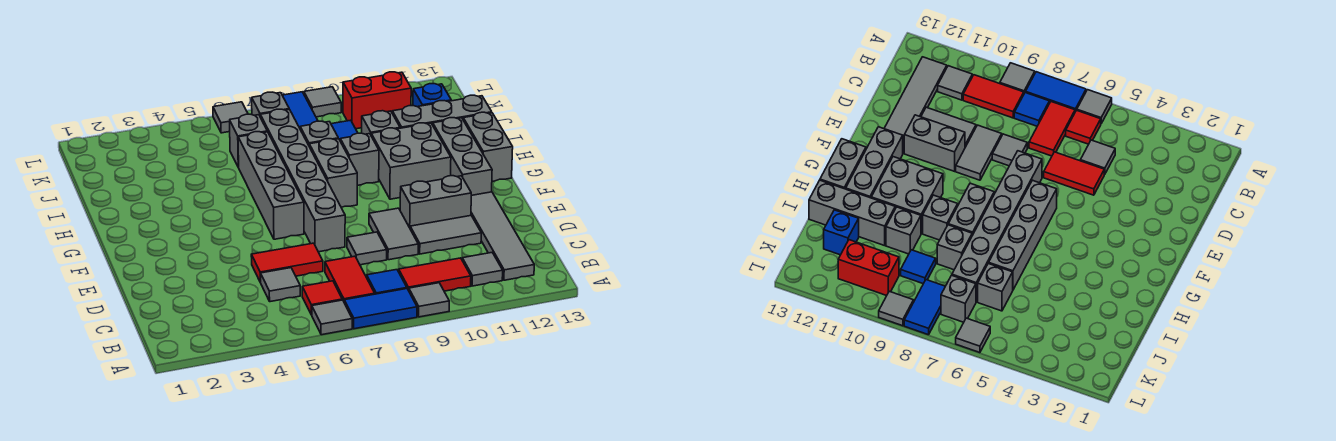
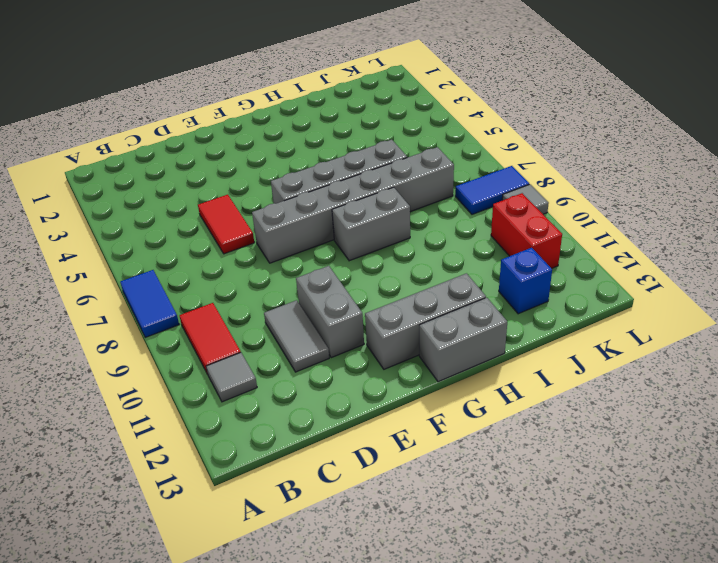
none -> grey tile A6 level 1
none -> grey tile A9 level 1
none -> red tile B6 level 1
none -> red tile B7:C7 level 1

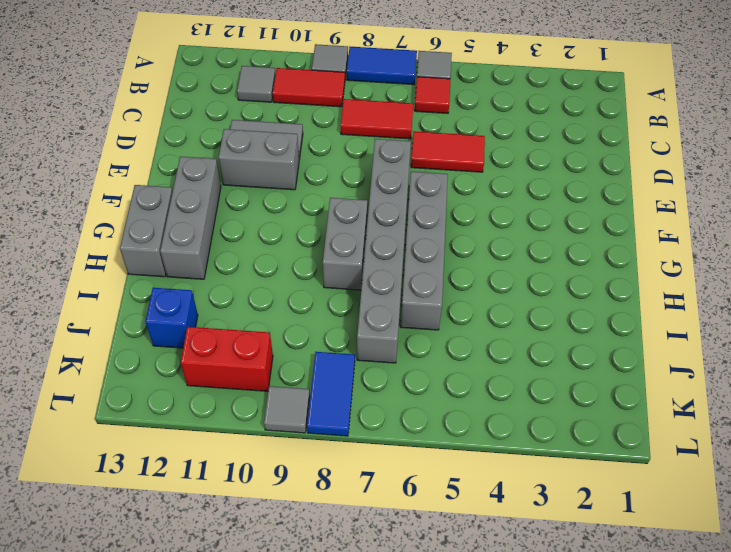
red tile C7:C8 level 1 -> red tile B7:C7 level 1
none -> blue tile B8 level 1
none -> grey tile B12:E12 level 1
none -> grey tile C5 level 1
none -> grey tile D8 level 1

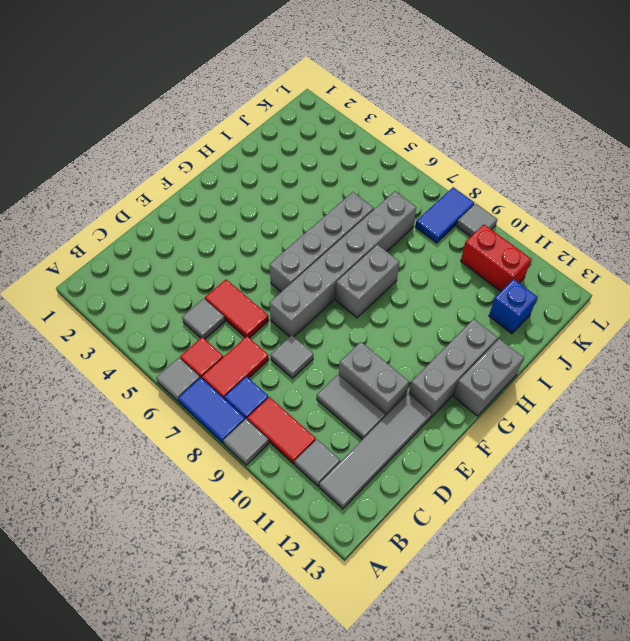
none -> grey tile D9:E9 level 1
none -> grey brick G10:H11 level 1
none -> grey brick H9 level 1
none -> grey brick I8 level 1

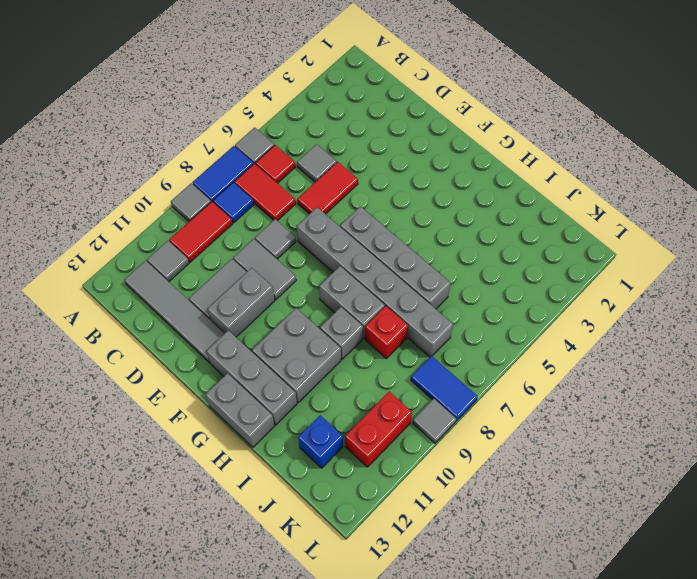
red brick I8 level 1 -> grey brick I8 level 1
none -> grey brick I10 level 1
none -> grey brick I11:I13 level 1
none -> grey brick J6 level 1
none -> blue tile J9 level 1

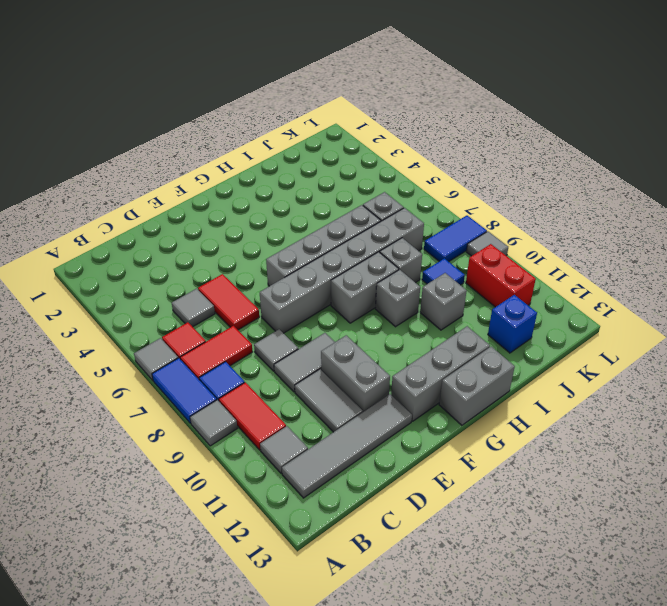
none -> grey brick G10:H11 level 1
none -> grey brick I11:I13 level 1
none -> grey brick K7 level 1
none -> grey tile L6 level 1

